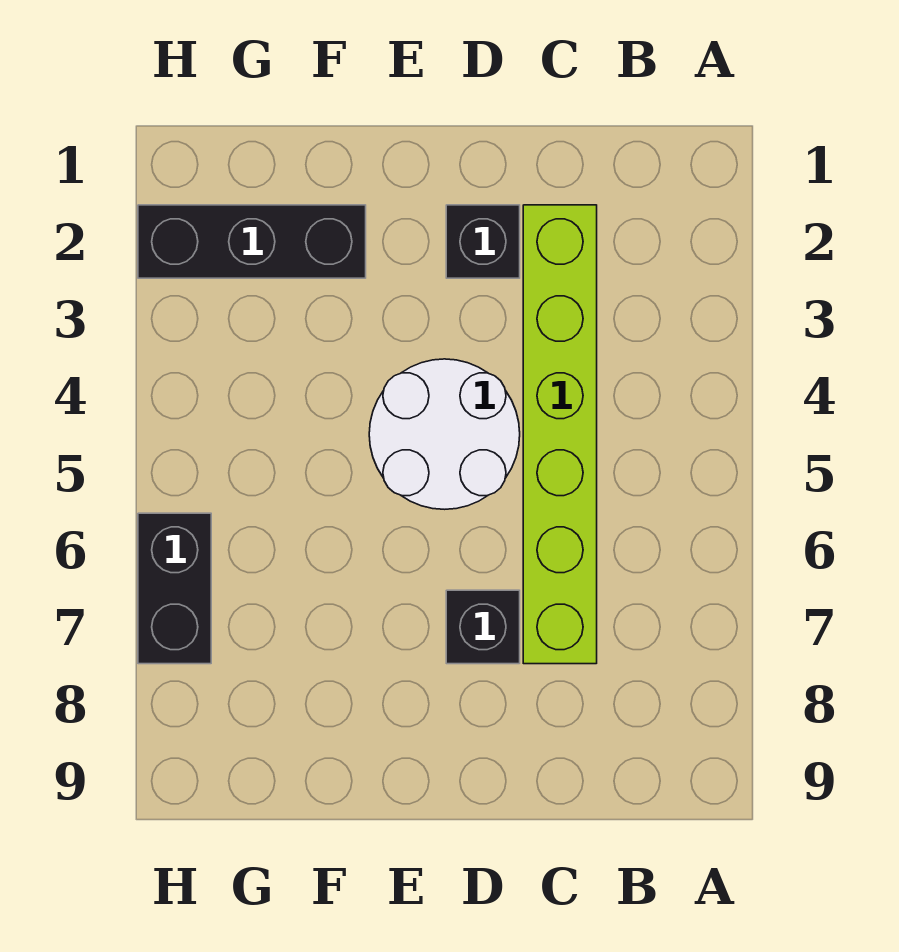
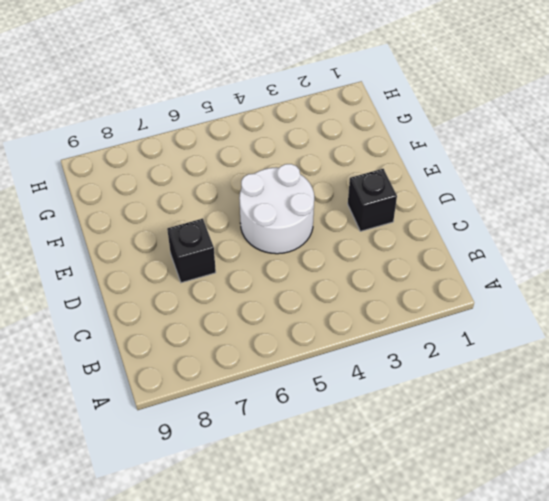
none -> lime brick C2:C7 level 1
none -> black brick F2:H2 level 1

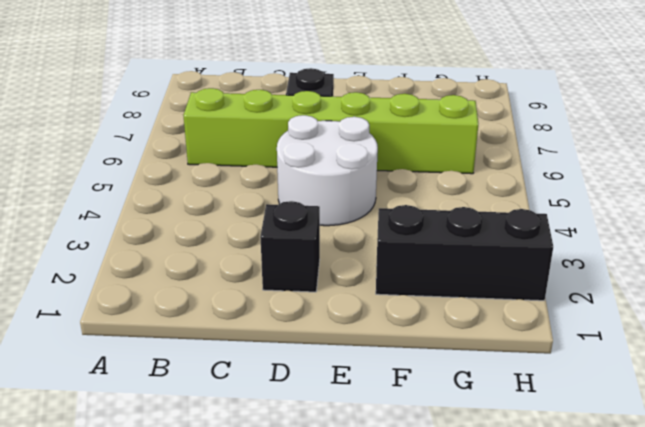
lime brick B6:G6 level 1 -> lime brick C2:C7 level 1
none -> black brick H6:H7 level 1

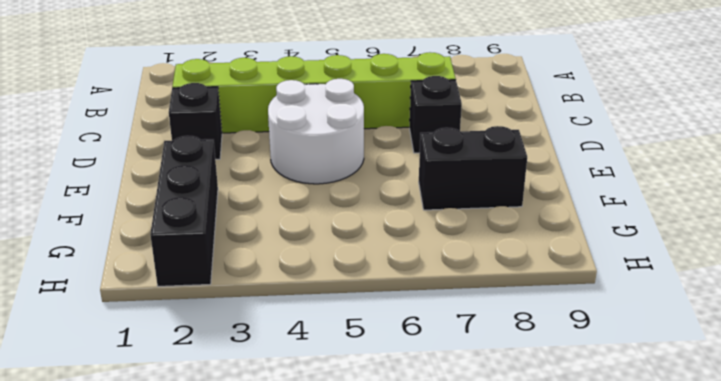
black brick F7:F8 level 1 -> black brick H6:H7 level 1

